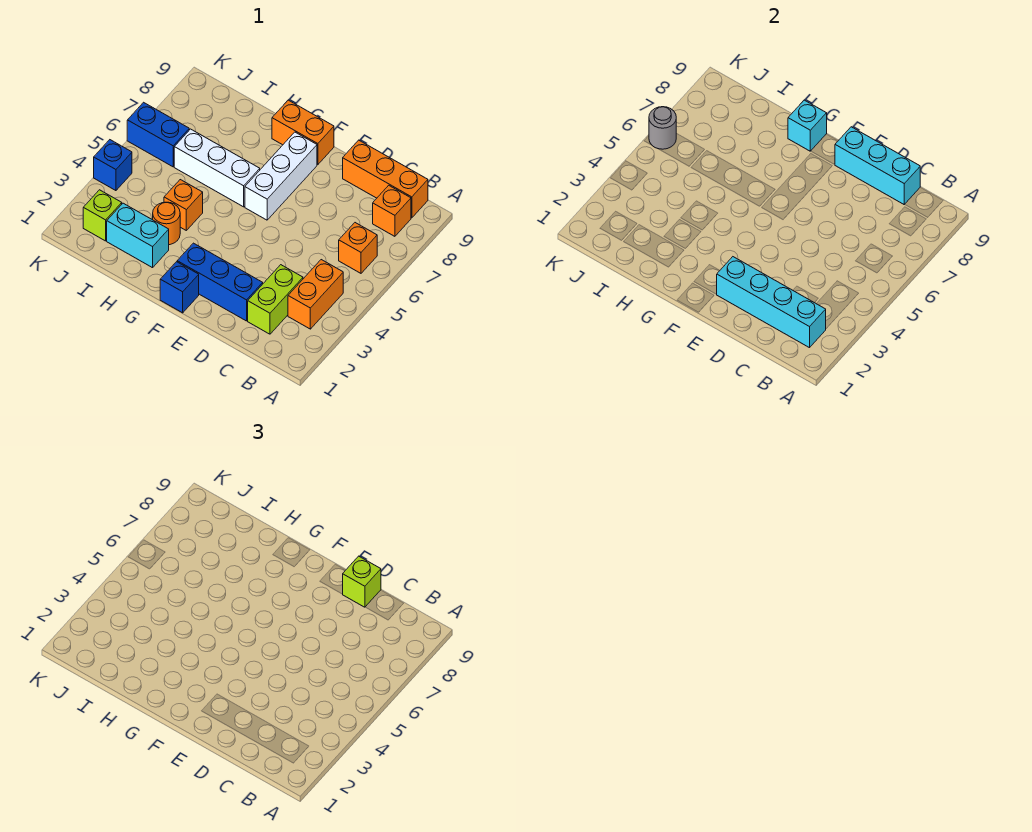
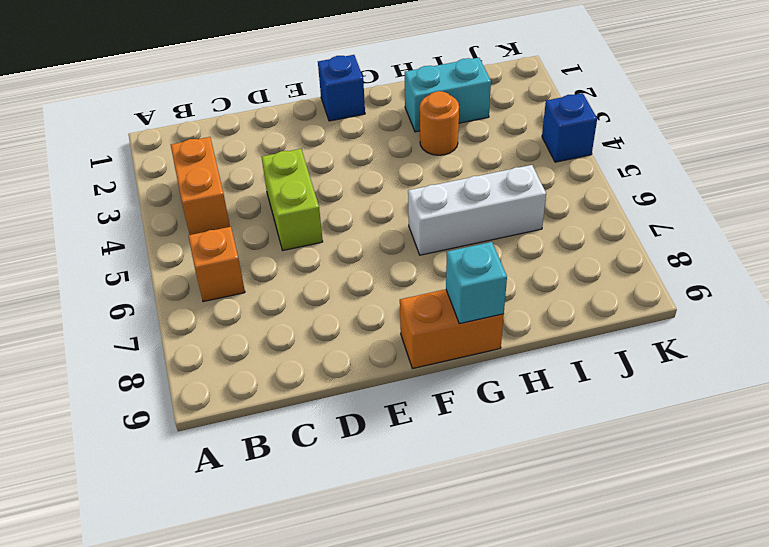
lime brick D4:D5 level 1 -> lime brick C2:C3 level 1
none -> orange brick B8 level 1
none -> orange brick B9:D9 level 1
none -> blue brick D2:F2 level 1

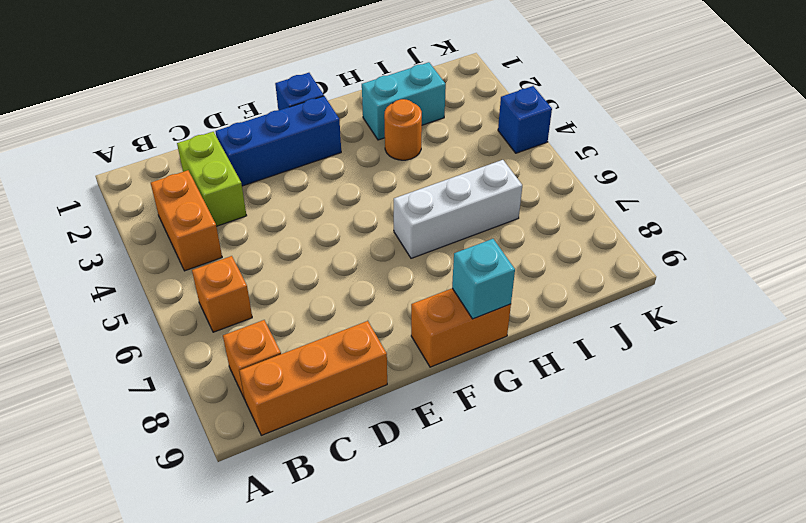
none -> white brick F6:F8 level 1
none -> orange brick H4 level 1
none -> lime brick J2 level 1

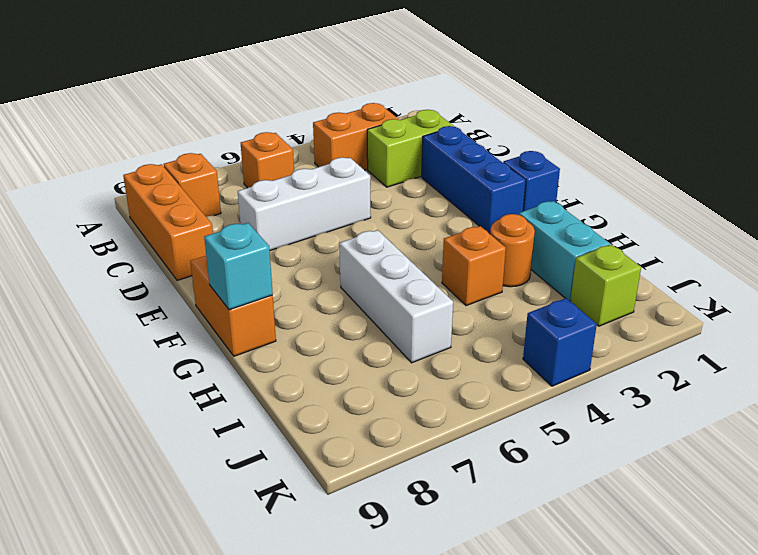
white brick D5:D7 level 1 -> white brick F6:F8 level 1
none -> blue brick J6:K6 level 1
none -> cyan brick B2:E2 level 2
none -> cyan brick C9:E9 level 2

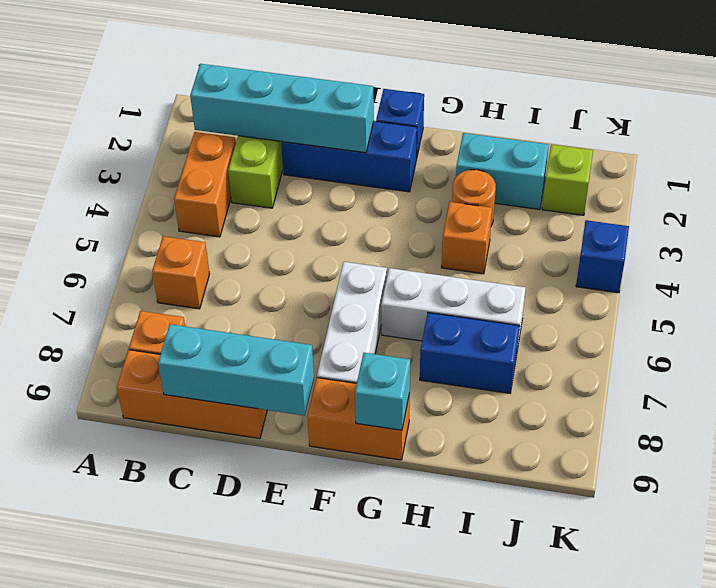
blue brick H7:I7 level 1 -> blue brick J6:K6 level 1
none -> grey round brick K6 level 2
none -> lime brick D9 level 3

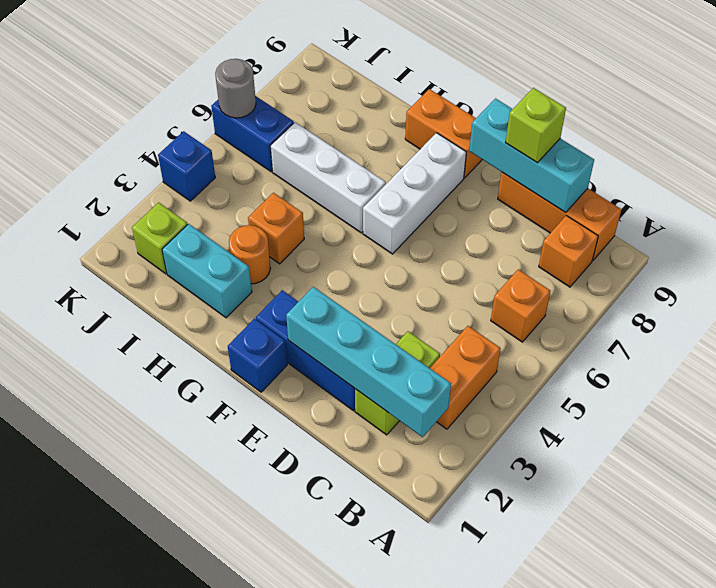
none -> cyan brick G9 level 2

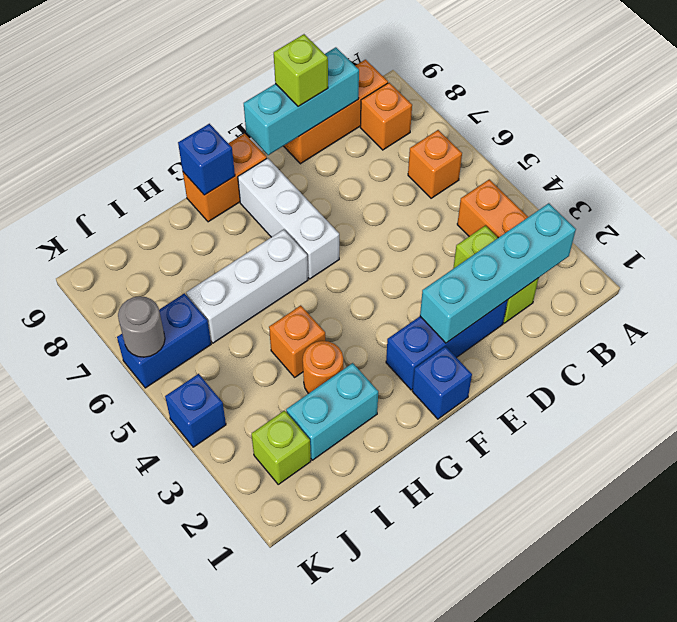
blue brick G9 level 2 -> cyan brick G9 level 2

